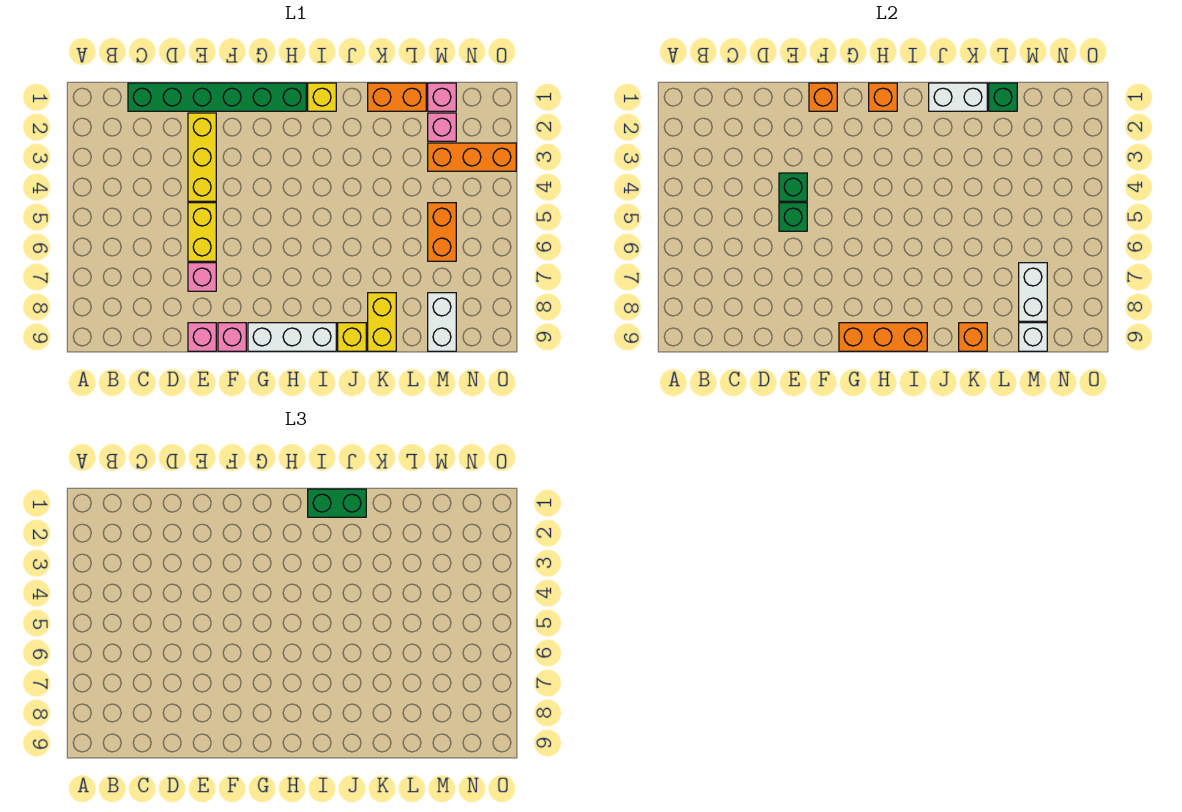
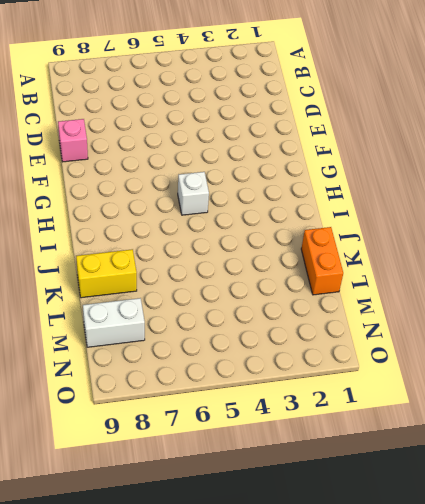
white brick H5 level 1 -> white brick M9 level 2
none -> green brick C1:H1 level 1
none -> yellow brick E2:E4 level 1
none -> yellow brick E5:E6 level 1

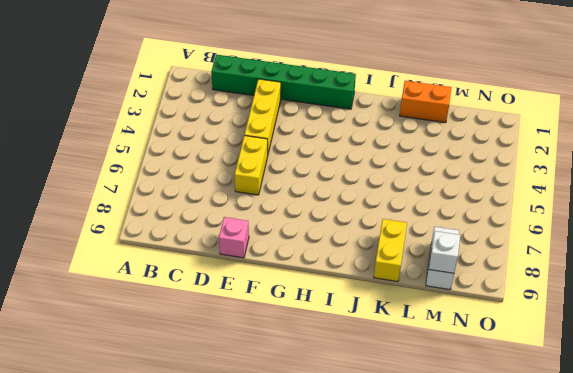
none -> pink brick E7 level 1
none -> pink brick F9 level 1
none -> white brick G9:I9 level 1

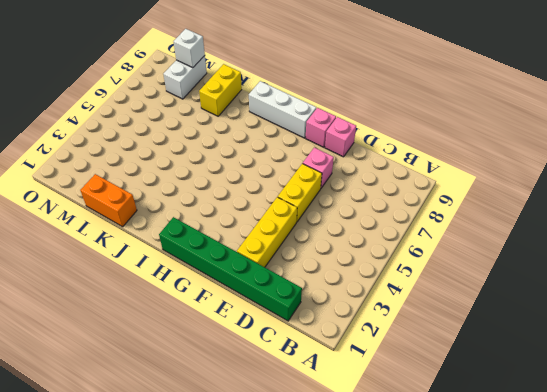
none -> yellow brick I1 level 1
none -> yellow brick J9 level 1
none -> pink brick M1 level 1

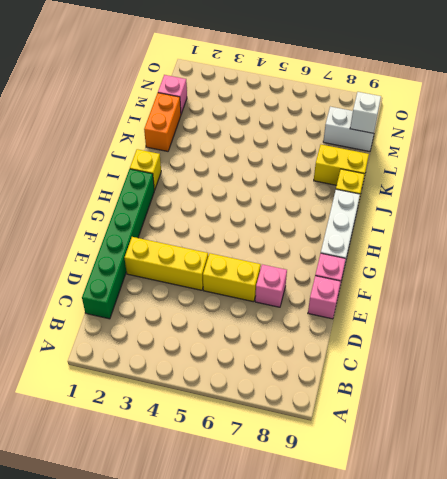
none -> pink brick M2 level 1
none -> orange brick M3:O3 level 1
none -> orange brick M5:M6 level 1

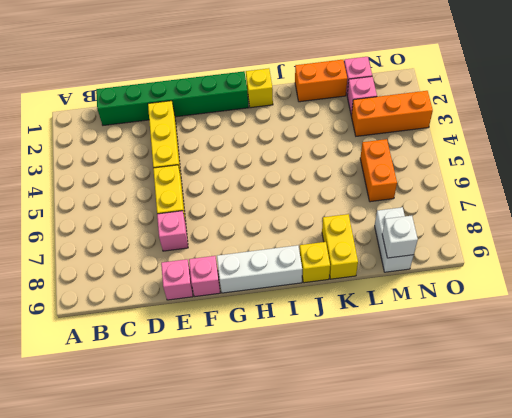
none -> green brick E4 level 2
none -> green brick E5 level 2
none -> orange brick F1 level 2

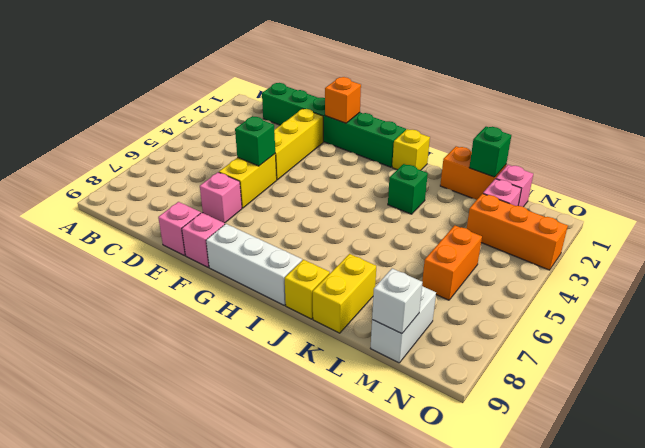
green brick J3 level 1 -> green brick E4 level 2
none -> orange brick G9:I9 level 2
none -> orange brick H1 level 2
none -> white brick J1:K1 level 2

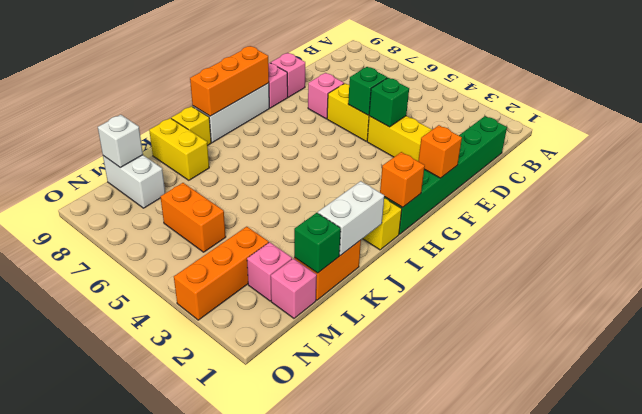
none -> orange brick K9 level 2
none -> white brick M7:M8 level 2
none -> green brick I1:J1 level 3

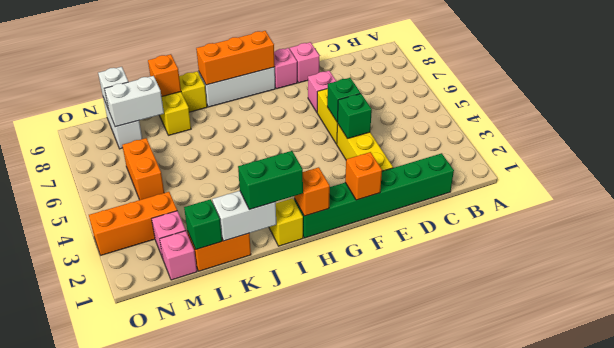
white brick L8:M8 level 2 -> white brick M7:M8 level 2

